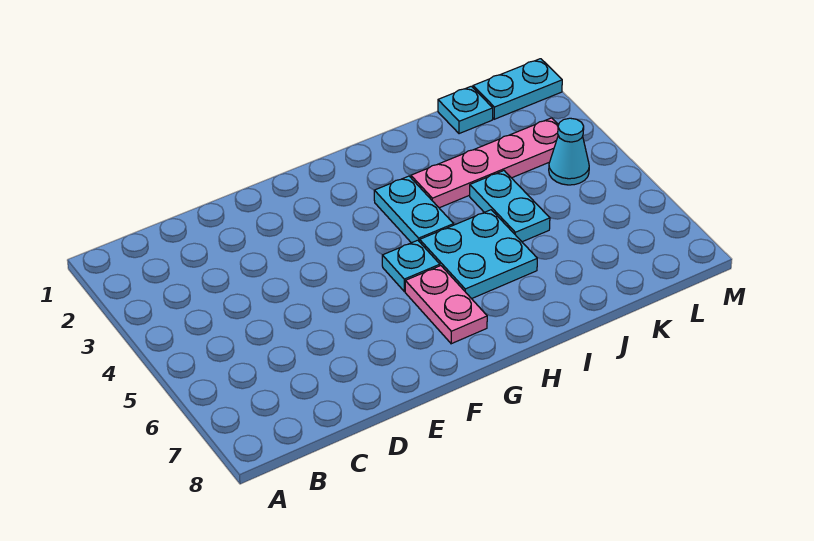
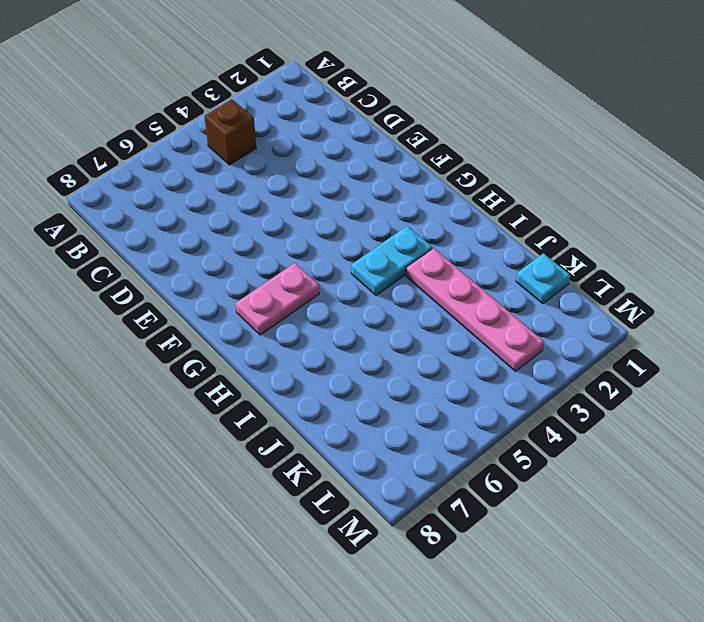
brown brick B4 level 1 -> none
none -> cyan plate G5 level 1
none -> cyan plate H5:I6 level 1

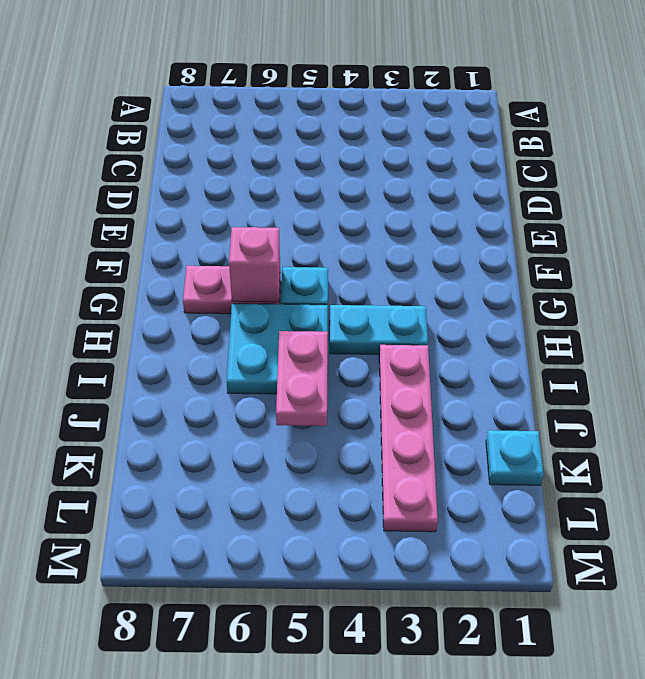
pink brick G6 level 2 -> none
pink plate I5:J5 level 2 -> none
none -> cyan plate J4:J5 level 1
none -> cyan plate L1:M1 level 1

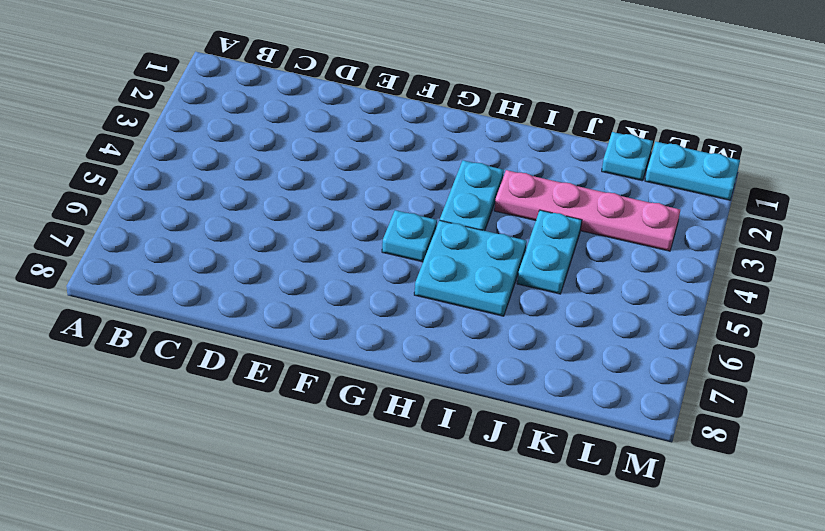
none -> pink plate G6:G7 level 1
none -> cyan cone L4 level 1

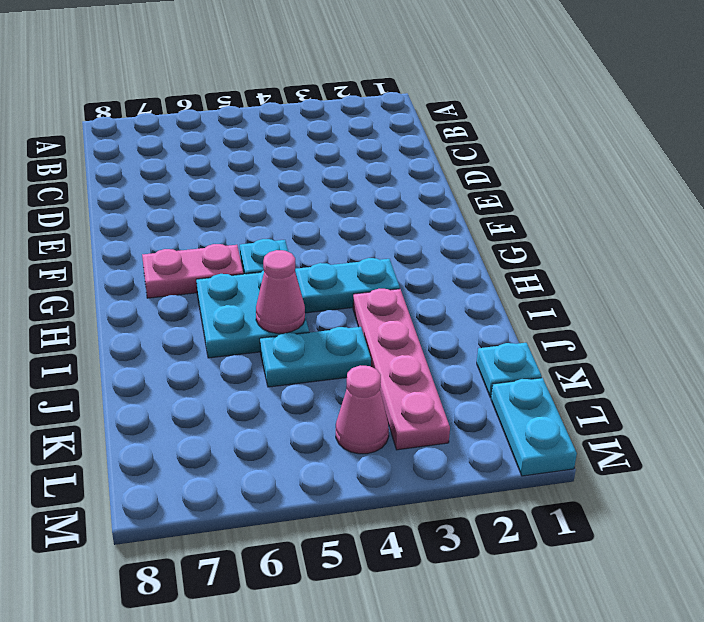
pink cone I5 level 2 -> none
pink cone L4 level 1 -> cyan cone L4 level 1

